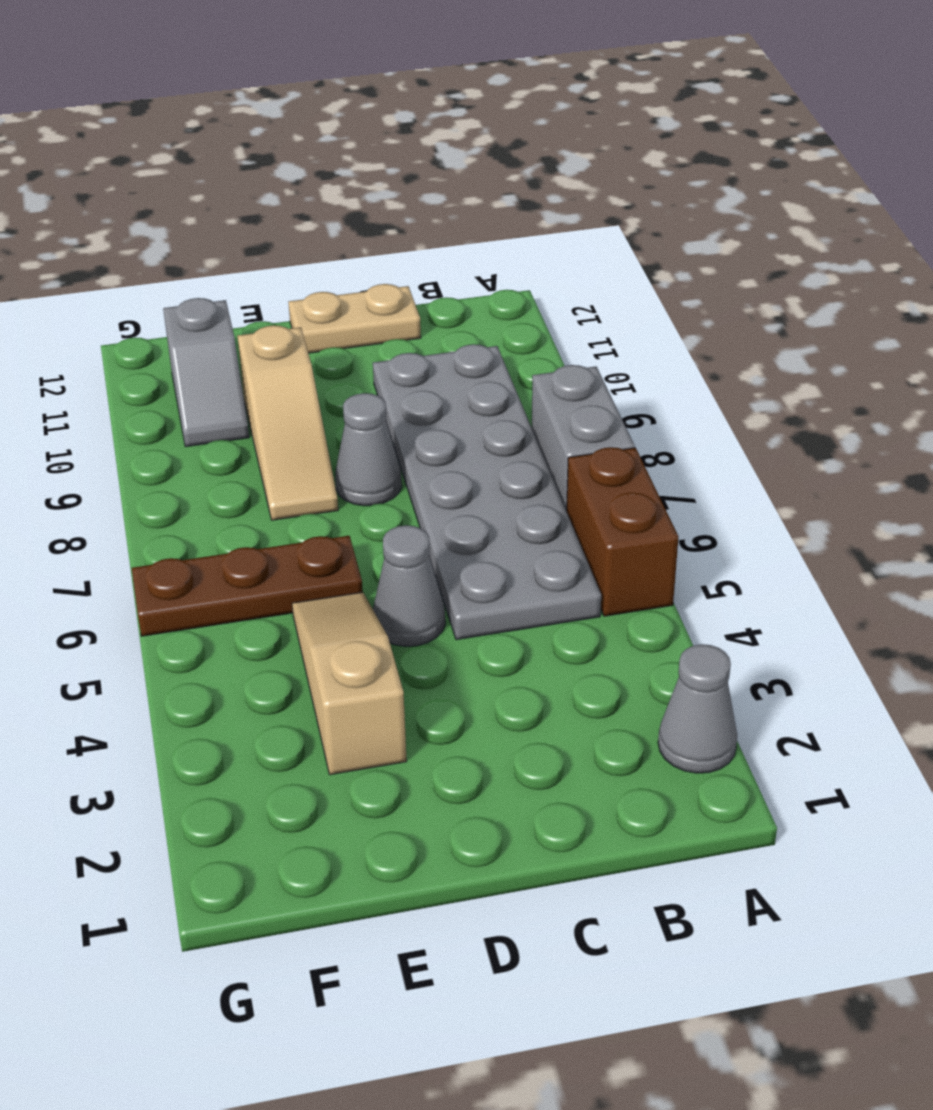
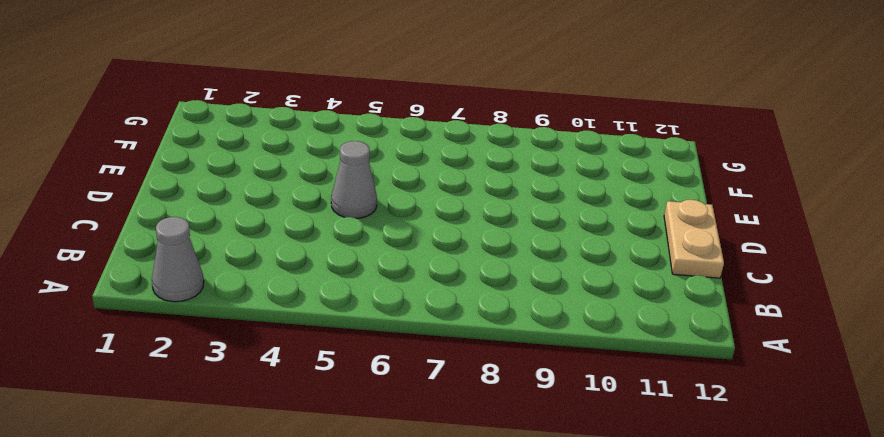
none -> brown brick A5:A6 level 1
none -> grey brick A7:A8 level 1

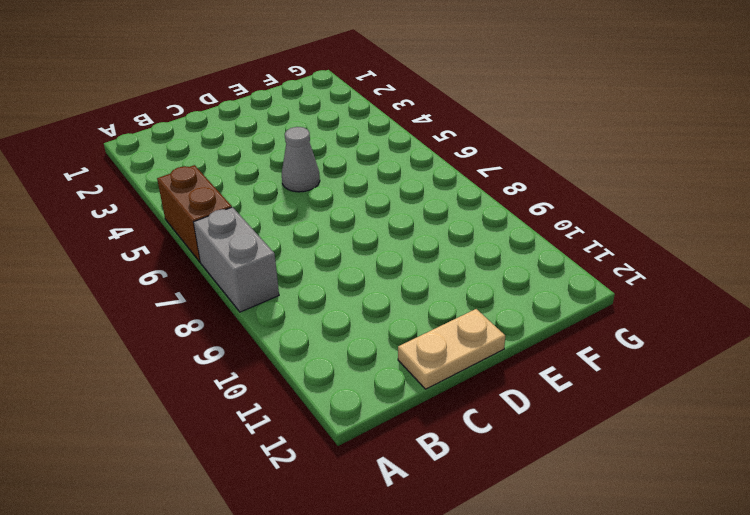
none -> grey cone A2 level 1
none -> grey plate B5:C10 level 1

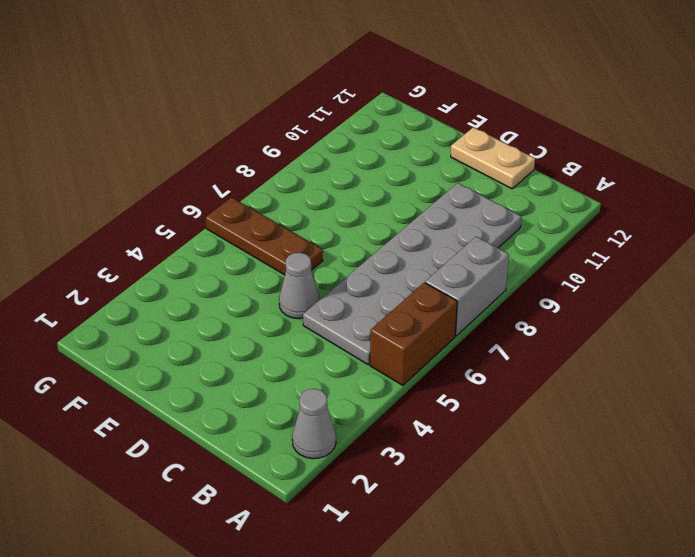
none -> grey cone D8 level 1
none -> tan slope E3:E5 level 1 top 3

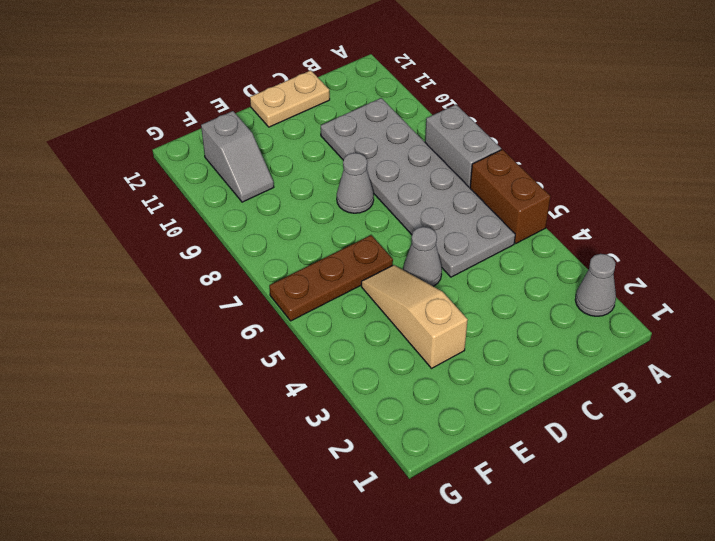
none -> tan slope E8:E10 level 1 top 10

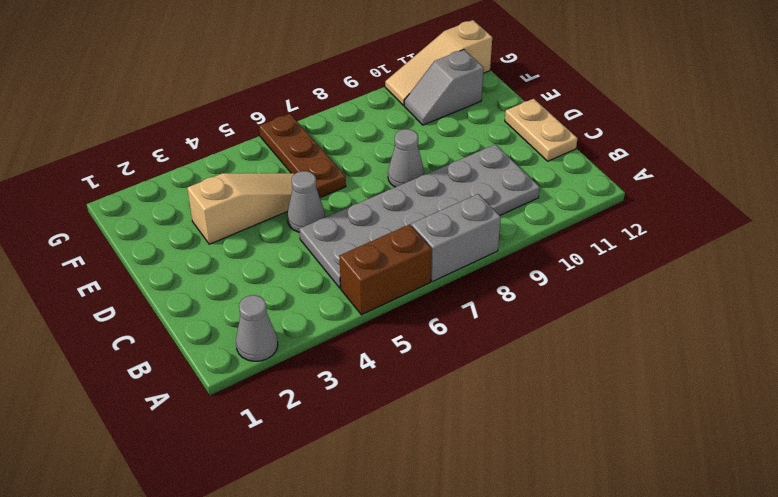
tan slope G10:G12 level 1 top 12 -> tan slope E8:E10 level 1 top 10

